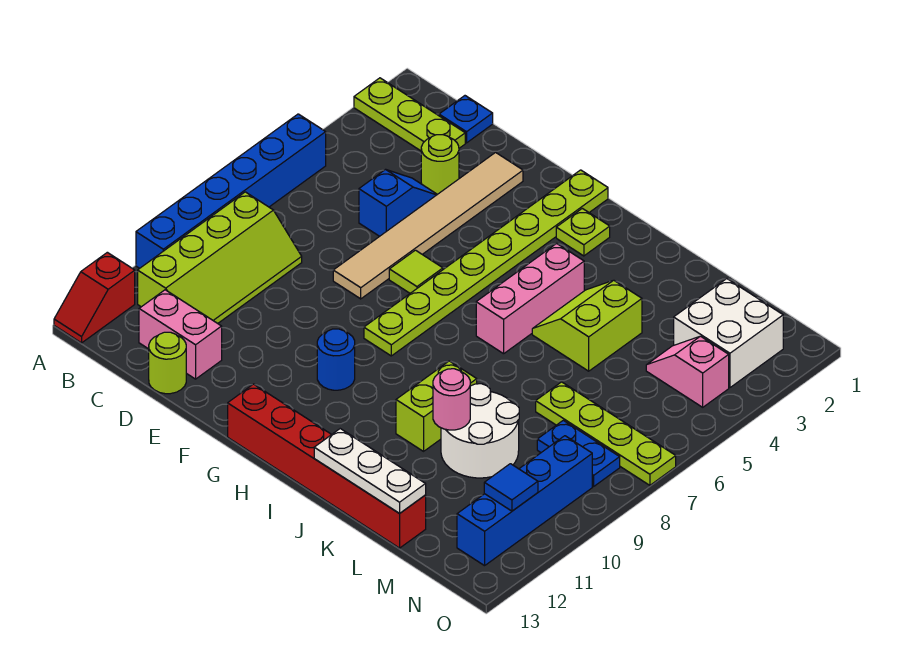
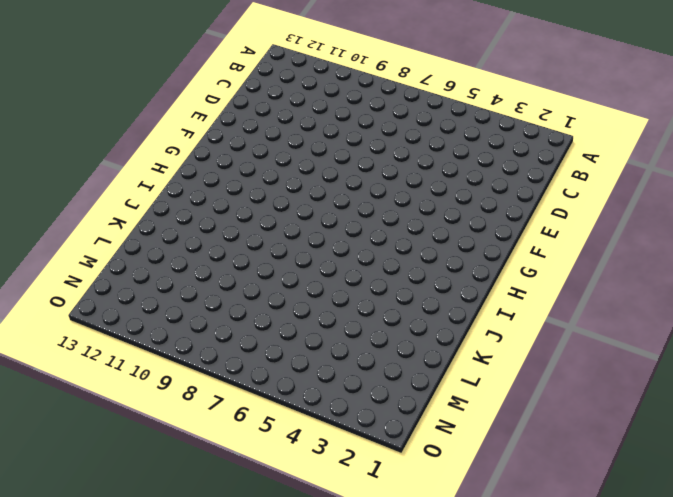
none -> lime plate A2:C2 level 1
none -> blue brick A5:A10 level 1
none -> red slope A12:A13 level 1 top 12

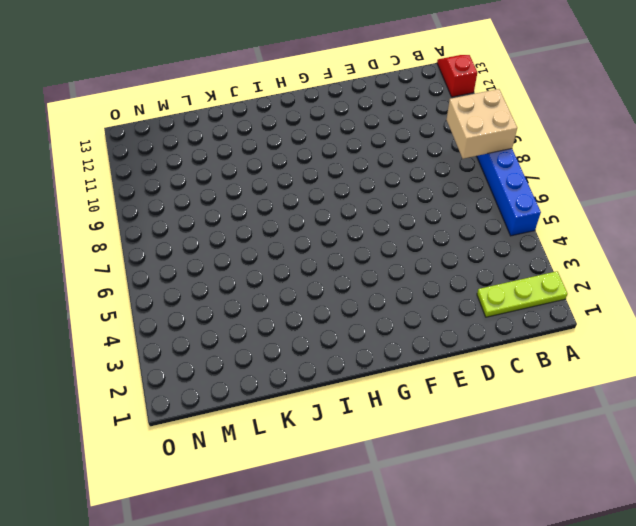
tan brick A8:B9 level 2 -> none
none -> lime slope B8:C11 level 1 top B
none -> blue plate C1 level 1
none -> pink brick C12:D12 level 1

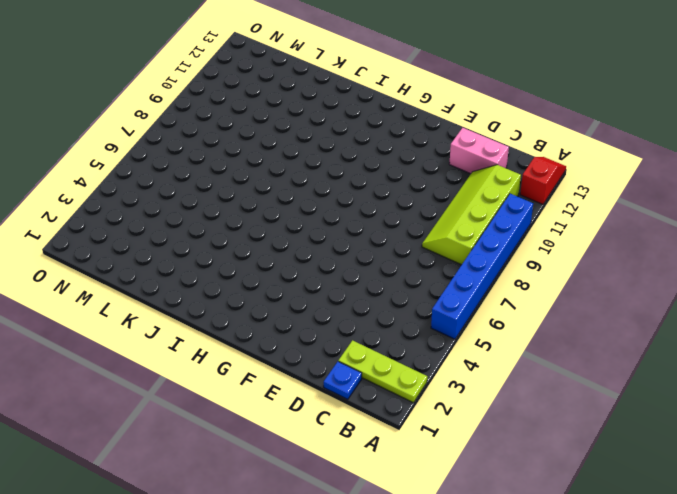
none -> lime round brick D3 level 1
none -> blue slope D4:D5 level 1 top 5
none -> lime round brick D13 level 1

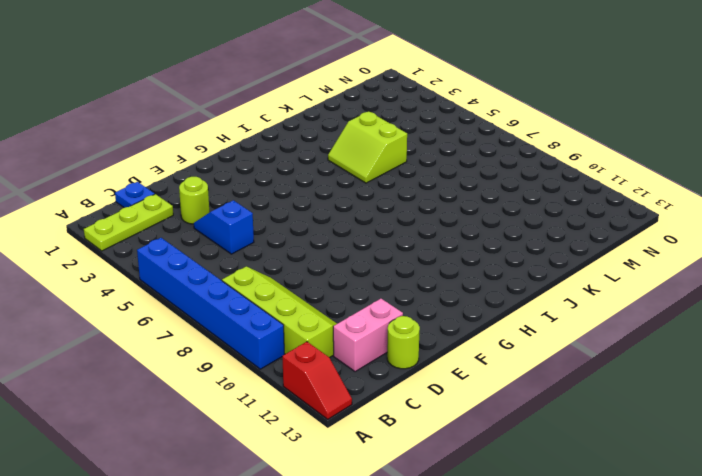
none -> tan tile E2:E7 level 1
none -> lime tile F6 level 1
none -> lime plate G1:G8 level 1

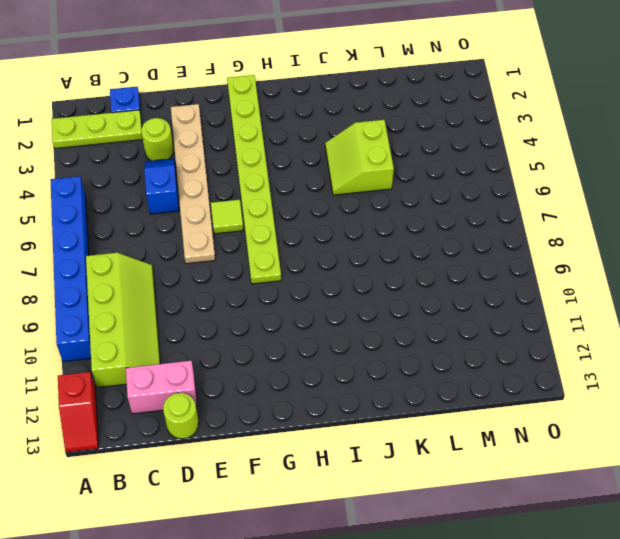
tan plate E2:E7 level 1 -> tan tile E2:E7 level 1
none -> blue round brick G10 level 1
none -> red brick G13:L13 level 1
none -> lime plate H2 level 1

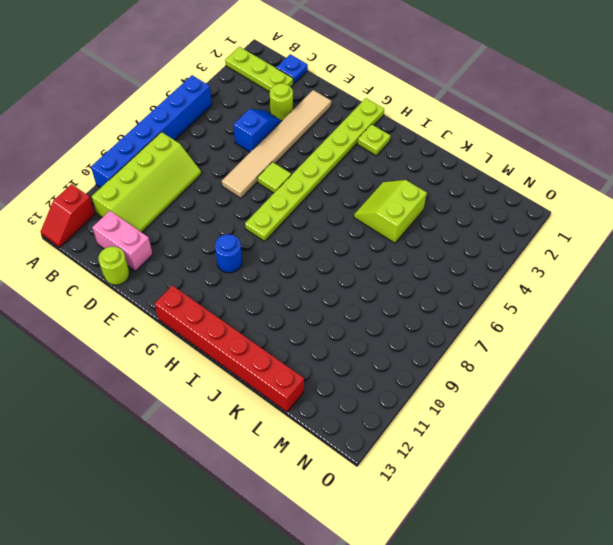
none -> pink brick I4:I6 level 1
none -> lime brick J9:J10 level 1
none -> white round brick K9:L10 level 1

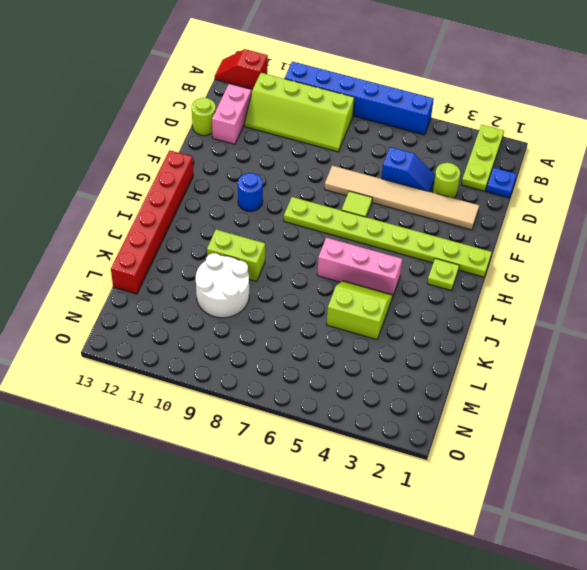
none -> lime plate L7:O7 level 1
none -> white brick M2:N3 level 1
none -> pink slope M4:N4 level 1 top N

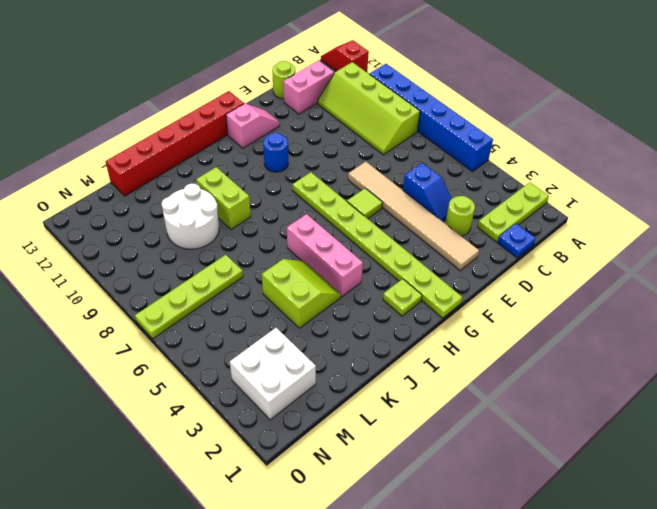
pink slope F12:G12 level 1 top G -> pink slope M4:N4 level 1 top N
none -> blue plate M8:N8 level 1
none -> blue brick N9:N12 level 1
none -> white plate J13:L13 level 2

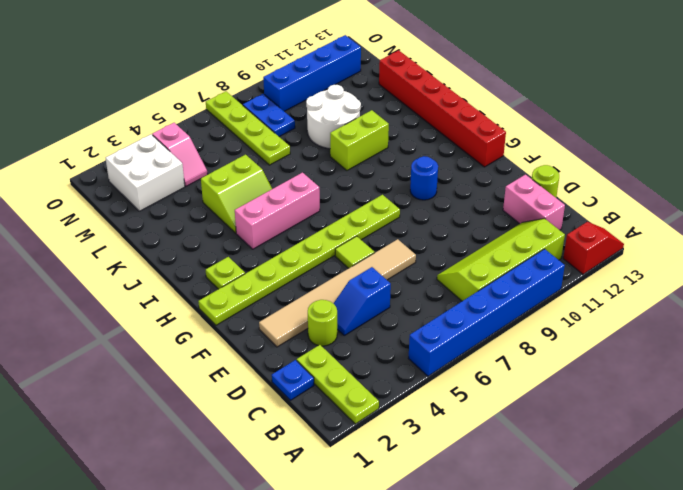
none -> white plate J13:L13 level 2
none -> pink round brick K10 level 2
none -> blue tile N11 level 2

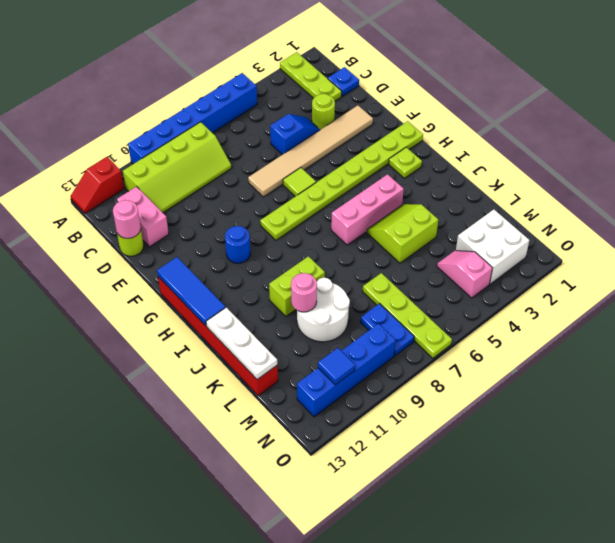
pink round brick D13 level 2 -> none
blue tile G13:I13 level 2 -> none

